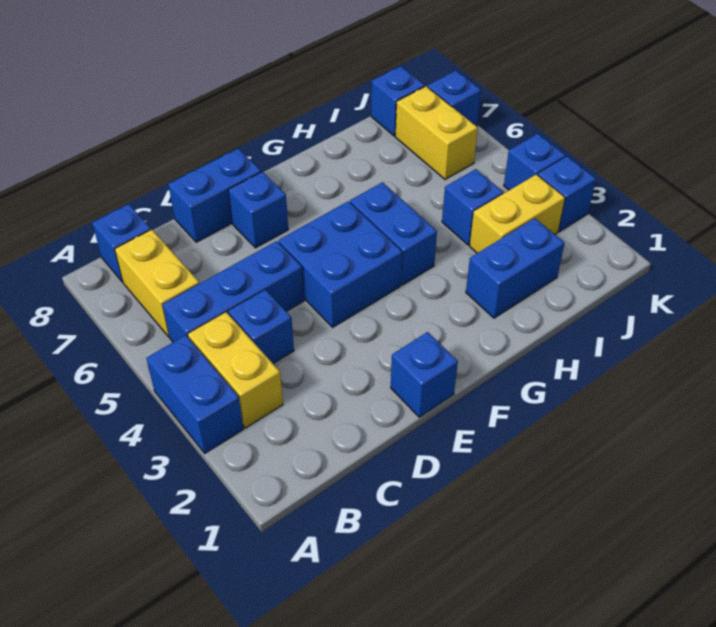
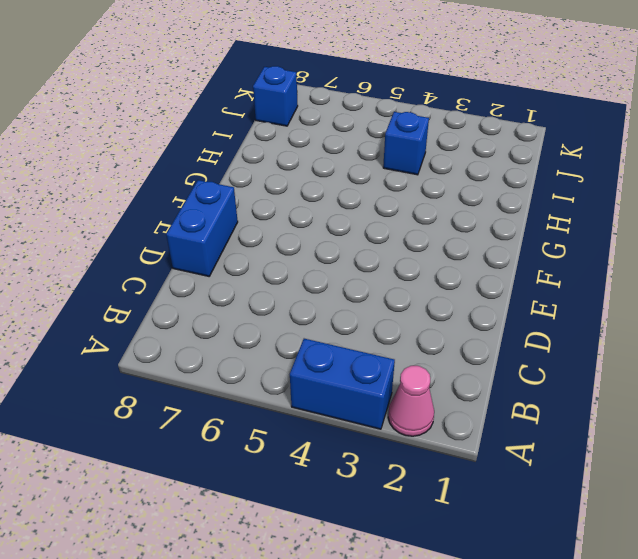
pink cone A2 level 1 -> none
none -> yellow brick B3:B4 level 1
none -> blue brick B5:D5 level 1
none -> yellow brick B6:B7 level 1

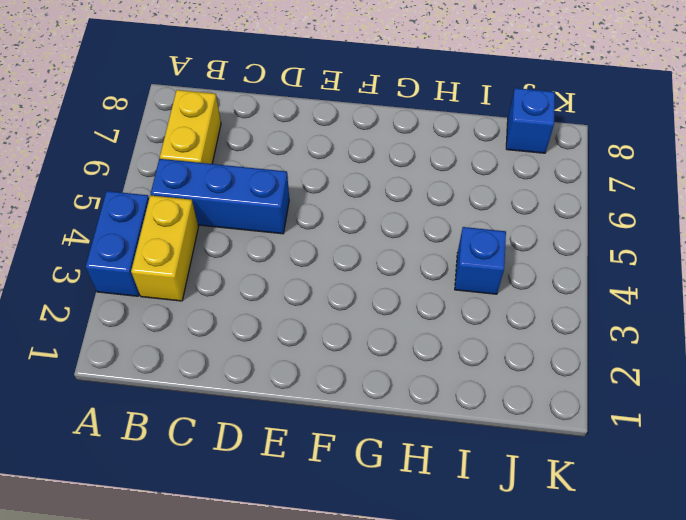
none -> blue brick B8 level 1
none -> blue brick C4 level 1
none -> blue brick D8:E8 level 1

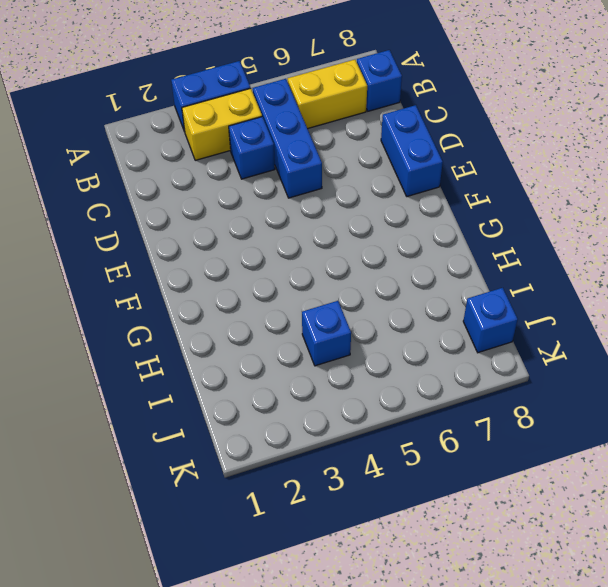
none -> blue brick E1 level 1
none -> blue brick E4:F5 level 1
none -> blue brick E7 level 1

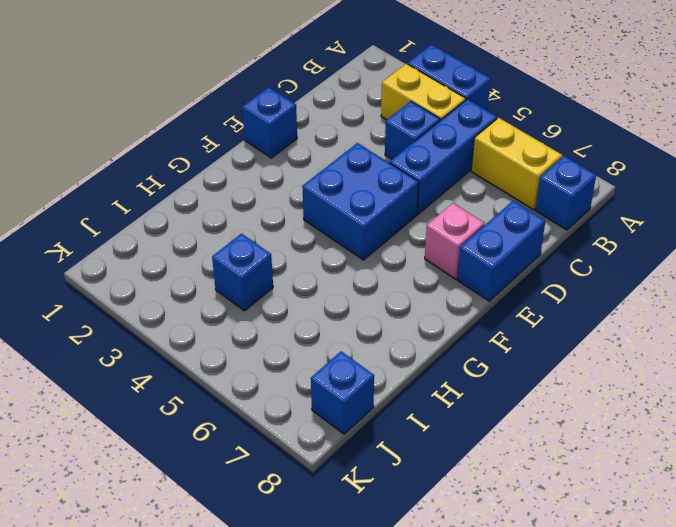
pink brick E7 level 1 -> blue brick E7 level 1
none -> blue brick G4:G5 level 1
none -> blue brick H2:I2 level 1
none -> yellow brick I3:J3 level 1

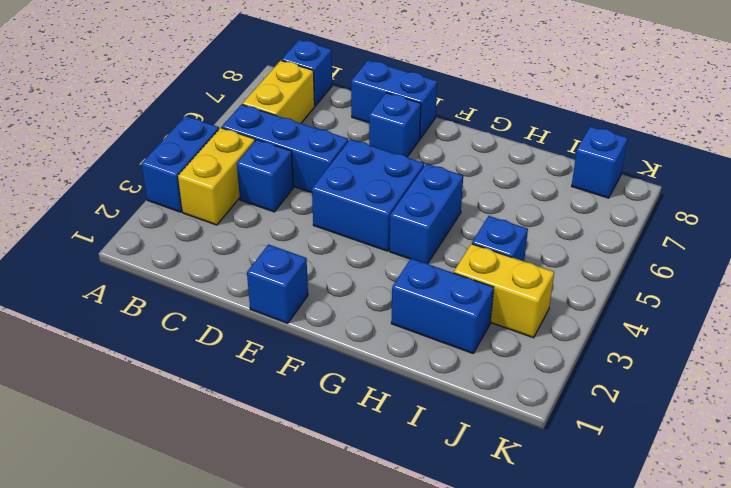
none -> yellow brick J6:J7 level 1
none -> blue brick K3 level 1
none -> blue brick K4 level 1

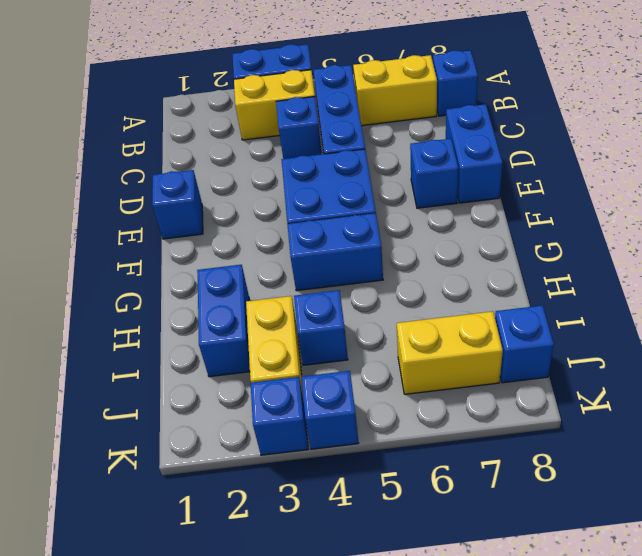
none -> blue brick K7 level 1

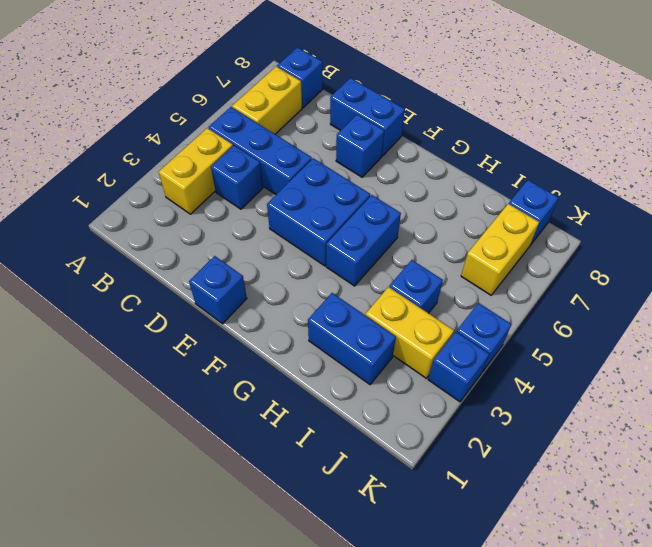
none -> blue brick A3:A4 level 1
none -> blue brick K7 level 1

